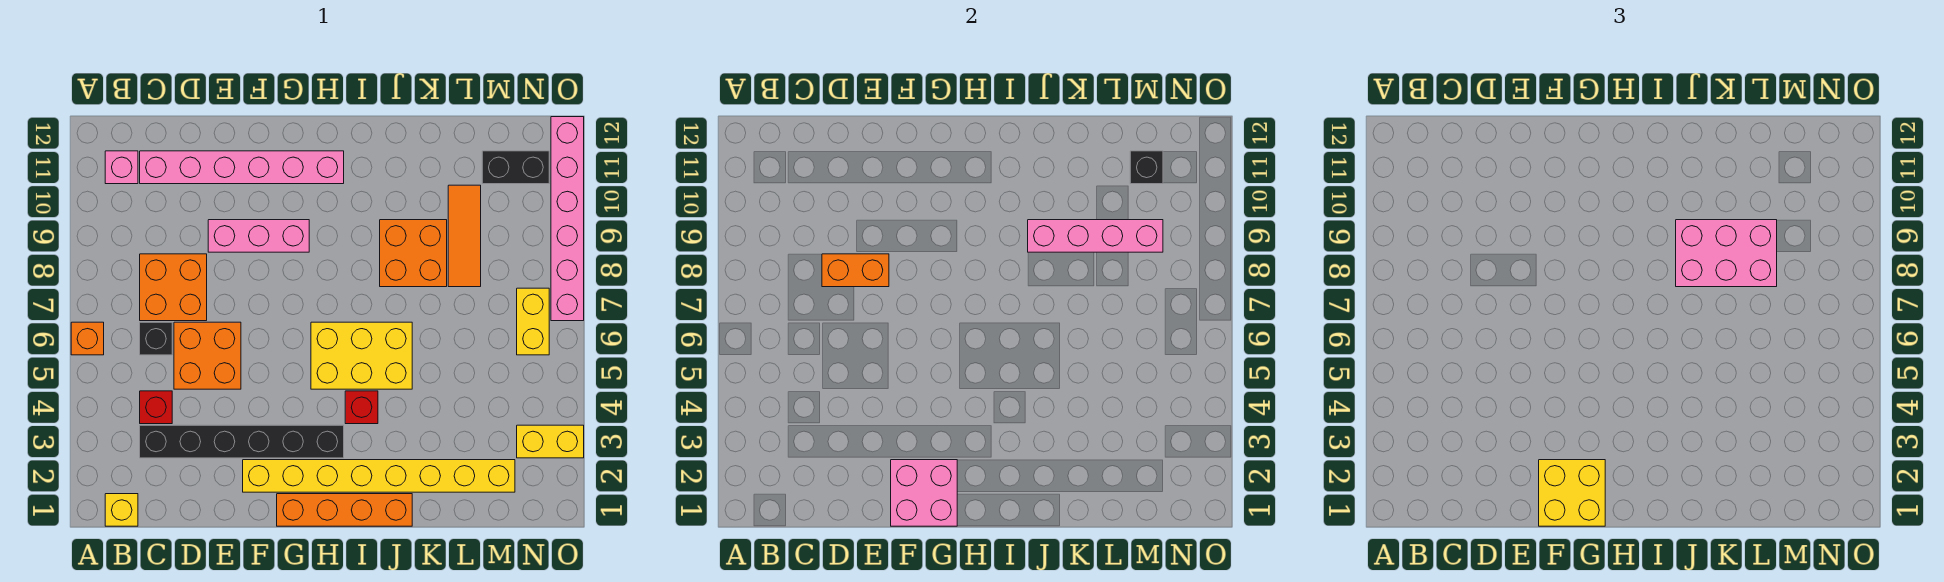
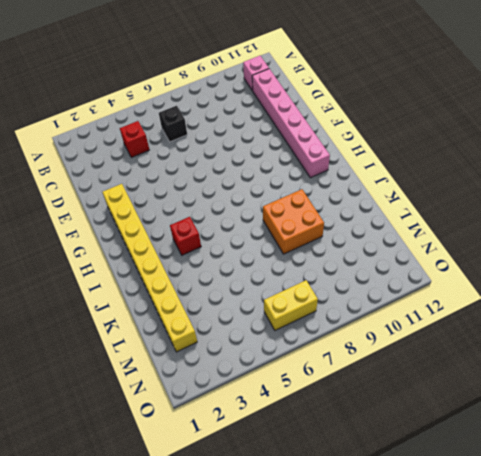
none -> orange brick A6 level 1
none -> yellow brick B1 level 1
none -> black brick C3:H3 level 1

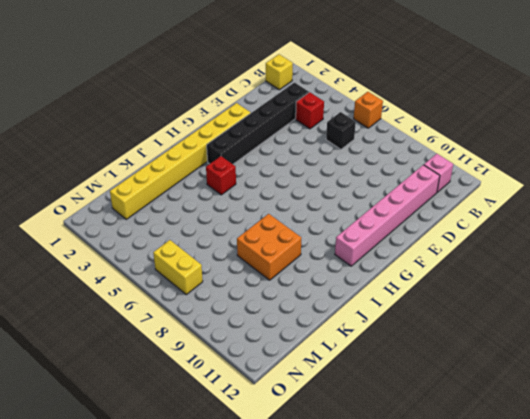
none -> orange brick C7:D8 level 1
none -> orange brick D5:E6 level 1
none -> pink brick E9:G9 level 1

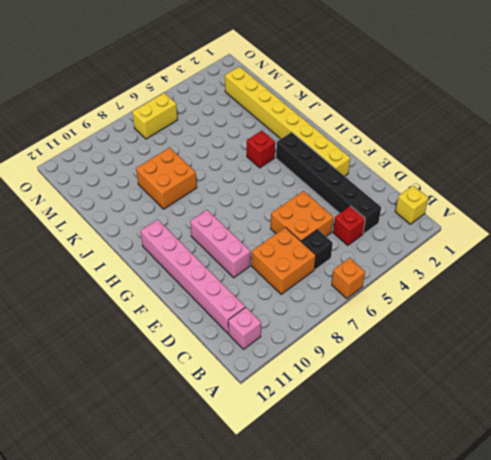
none -> orange brick G1:J1 level 1
none -> yellow brick H5:J6 level 1
none -> orange tile L8:L10 level 1

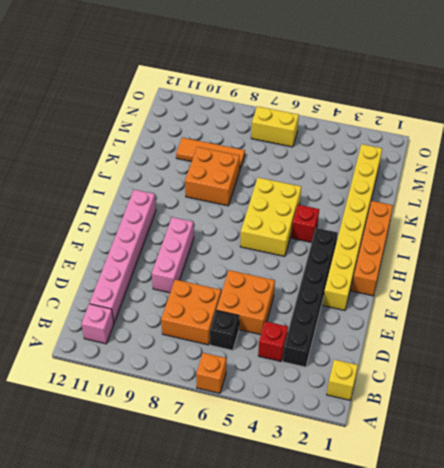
none -> black brick M11:N11 level 1
none -> yellow brick N3:O3 level 1
none -> pink brick O7:O12 level 1

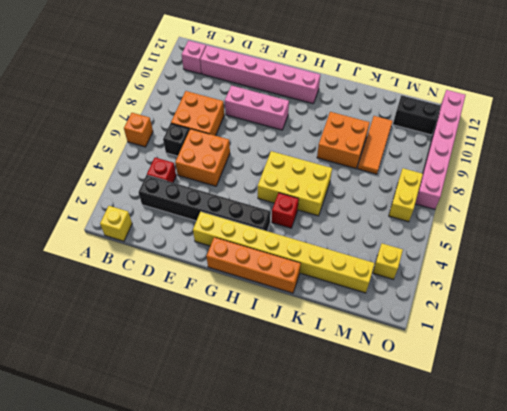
yellow brick N3 level 1 -> yellow brick N3:O3 level 1
none -> orange brick D8:E8 level 2
none -> pink brick F1:G2 level 2
none -> pink brick J9:M9 level 2

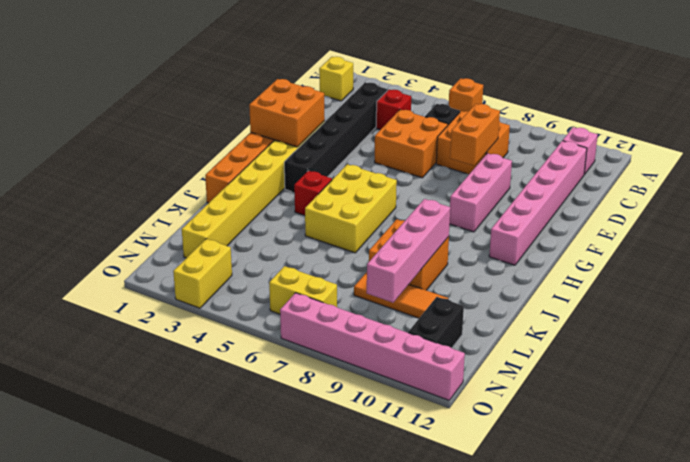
orange brick F1:G2 level 2 -> pink brick F1:G2 level 2
none -> black brick M11 level 2
none -> yellow brick F1:G2 level 3
none -> pink brick J8:L9 level 3

